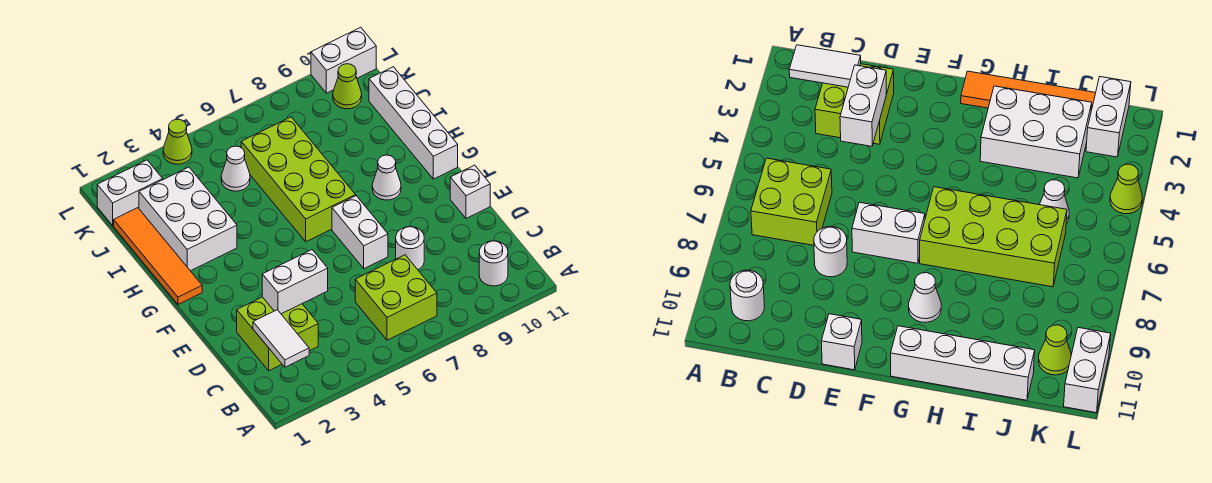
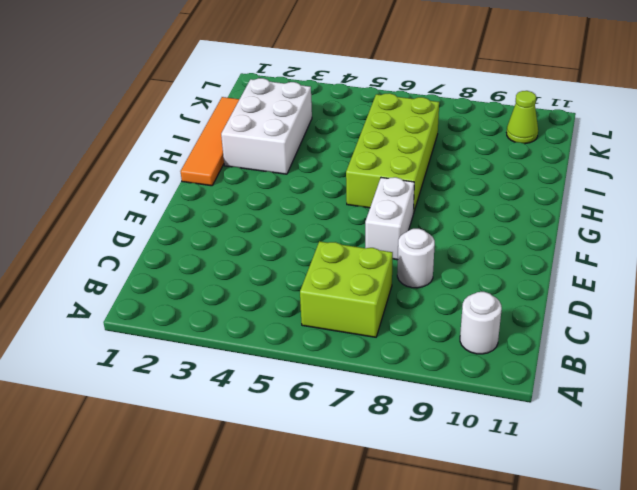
none -> lime brick C2:D3 level 1
none -> white brick E11 level 1
none -> white cone G9 level 1

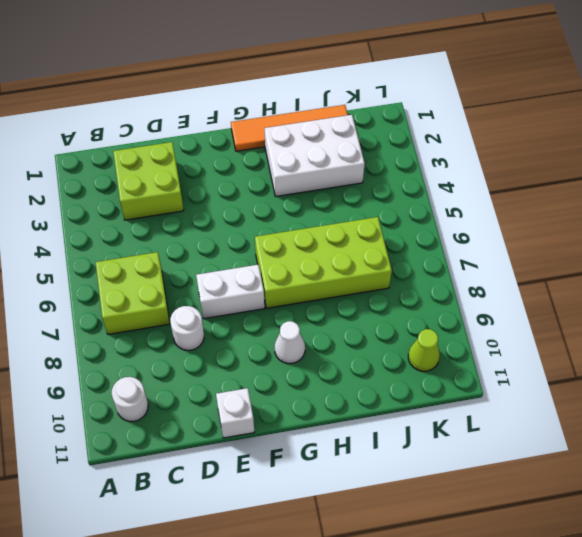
none -> white brick G11:J11 level 1
none -> white cone J5 level 1
none -> white brick K1:K2 level 1

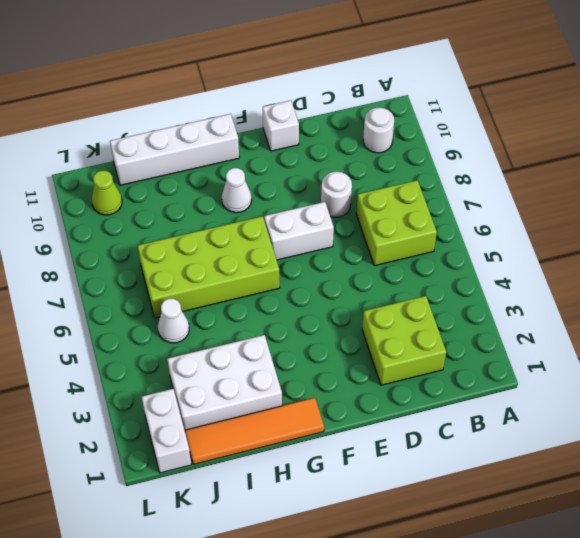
none -> lime cone L4 level 1
none -> white brick L10:L11 level 1
none -> white tile B2:C2 level 2

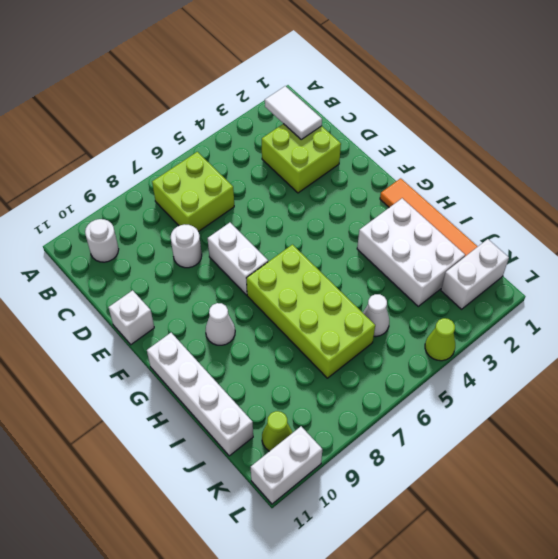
none -> white brick D3:D4 level 2

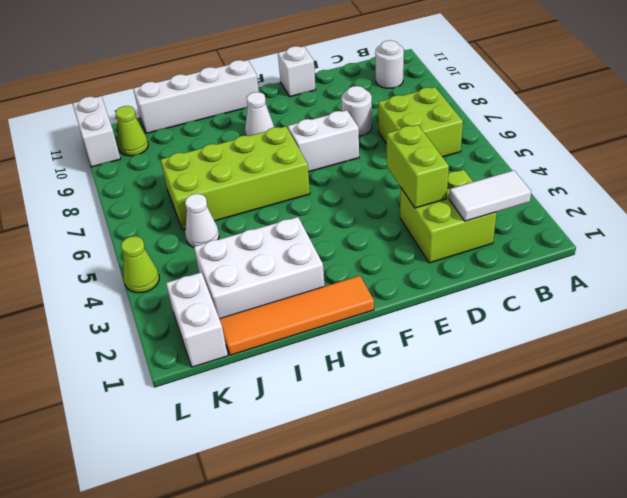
lime brick D3:D4 level 2 -> white brick D3:D4 level 2

